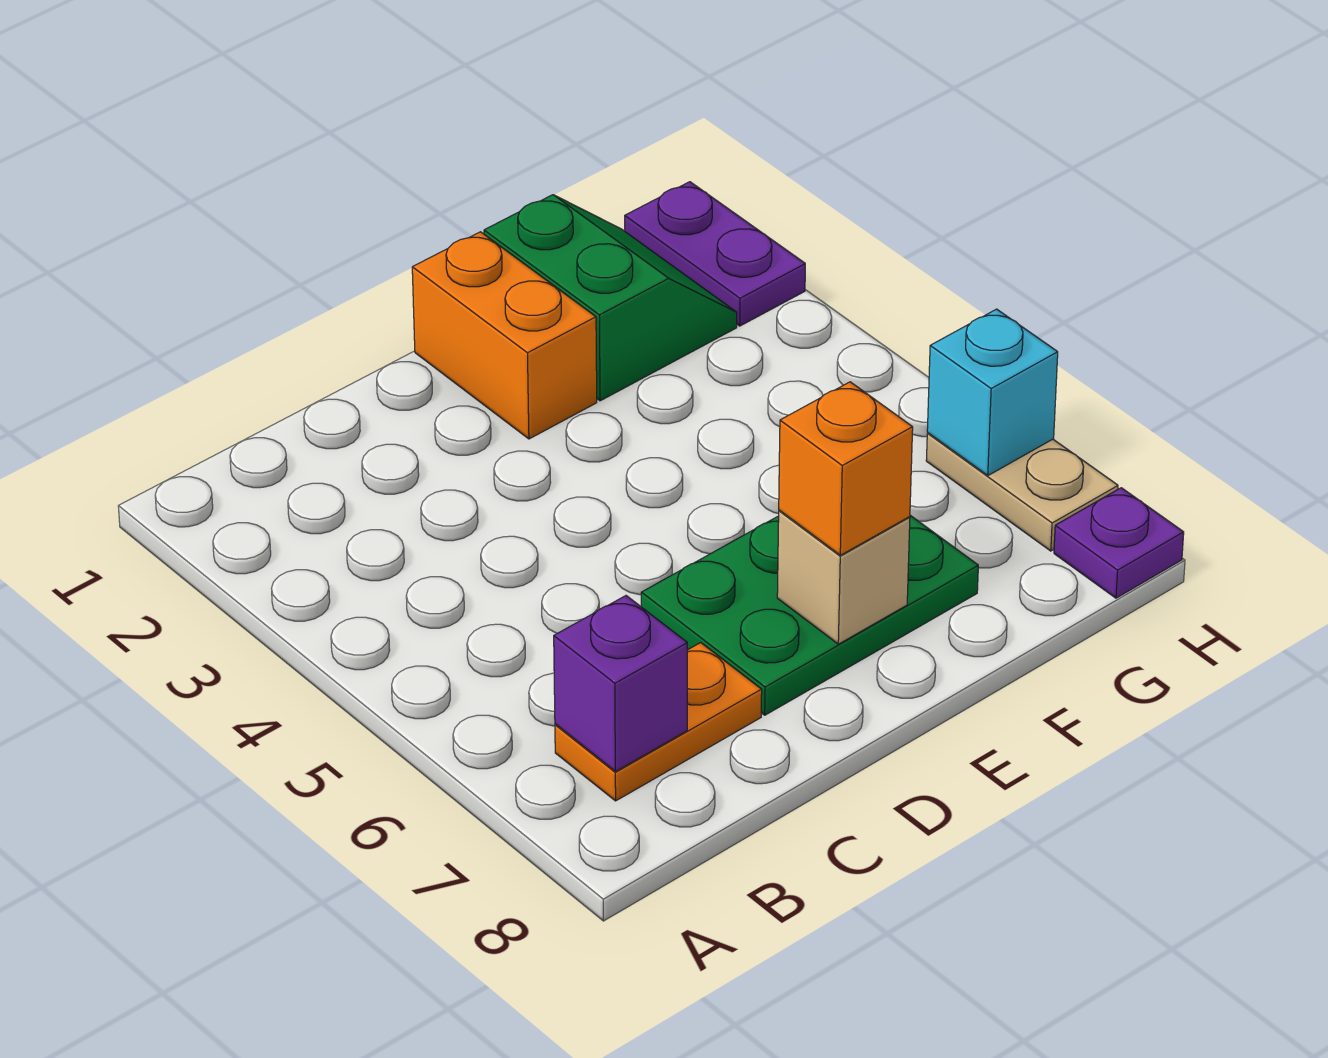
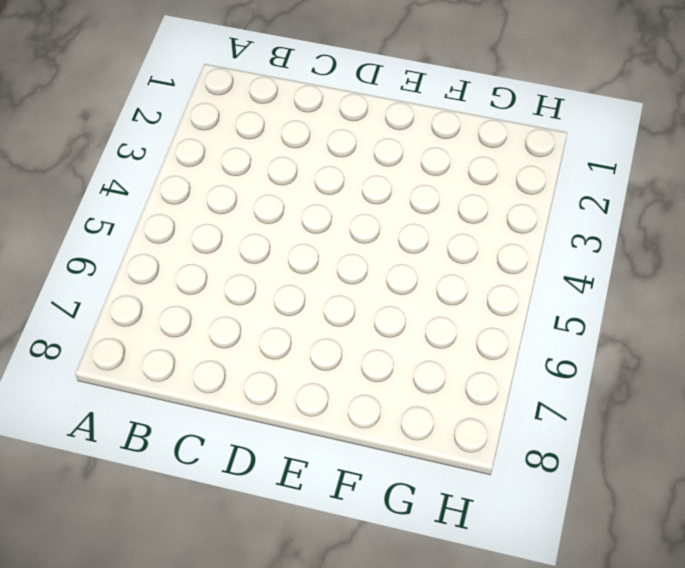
none -> orange plate B7:C7 level 1
none -> green plate D6:F7 level 1

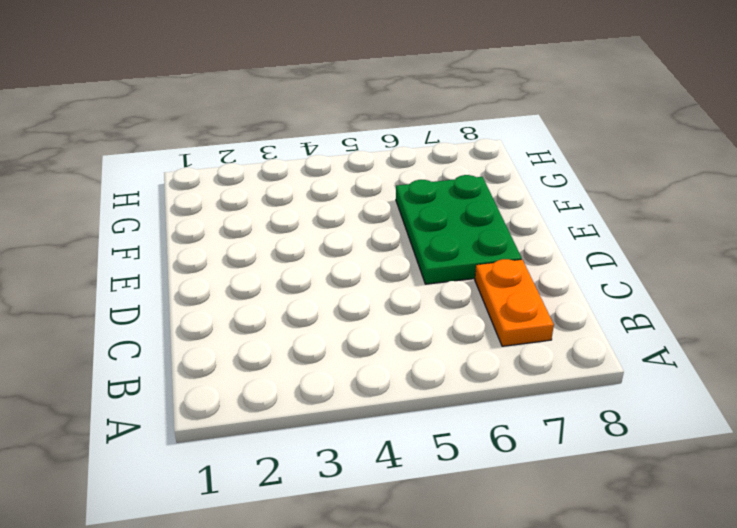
none -> orange brick E1:E2 level 1
none -> green slope F1:G2 level 1 top F

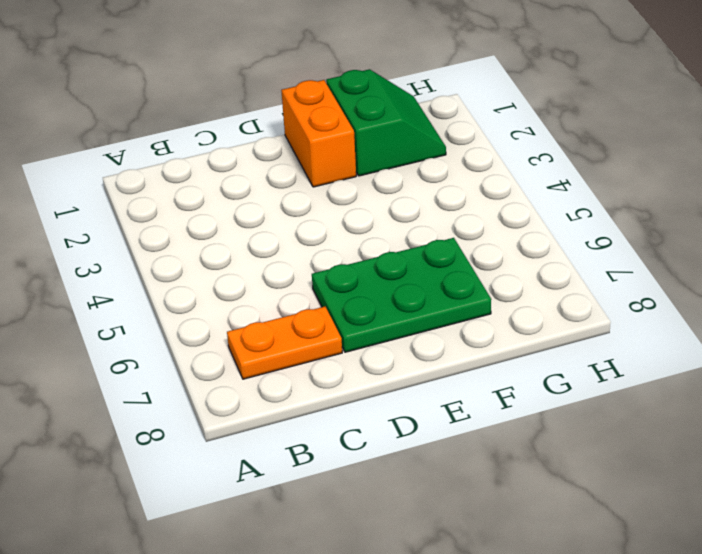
none -> purple plate H1:H2 level 1
none -> tan plate H6:H7 level 1

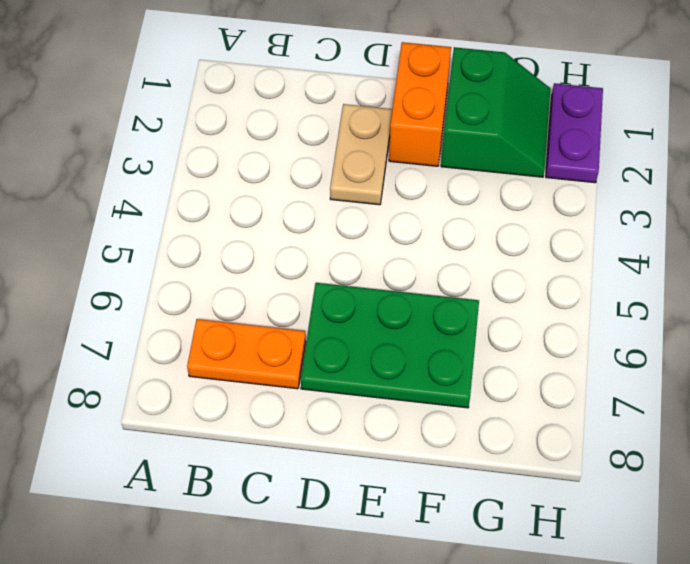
tan plate D2:D3 level 1 -> tan plate H6:H7 level 1
none -> purple plate H8 level 1
none -> purple brick B7 level 2

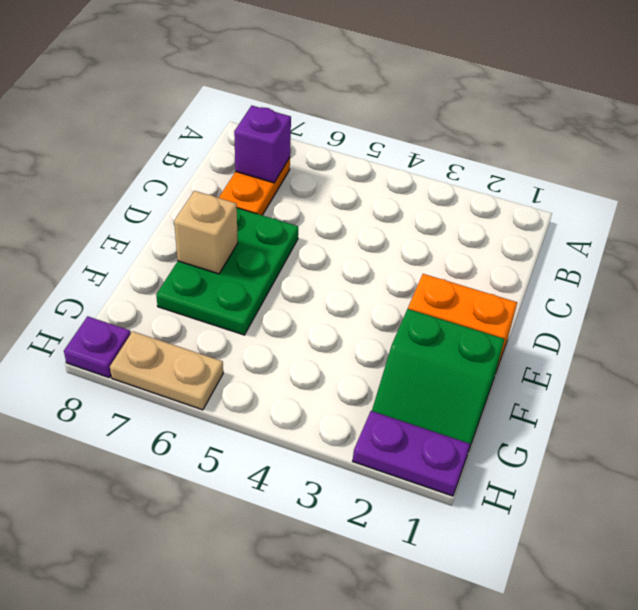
none -> cyan brick H6 level 2
none -> orange brick E7 level 3

